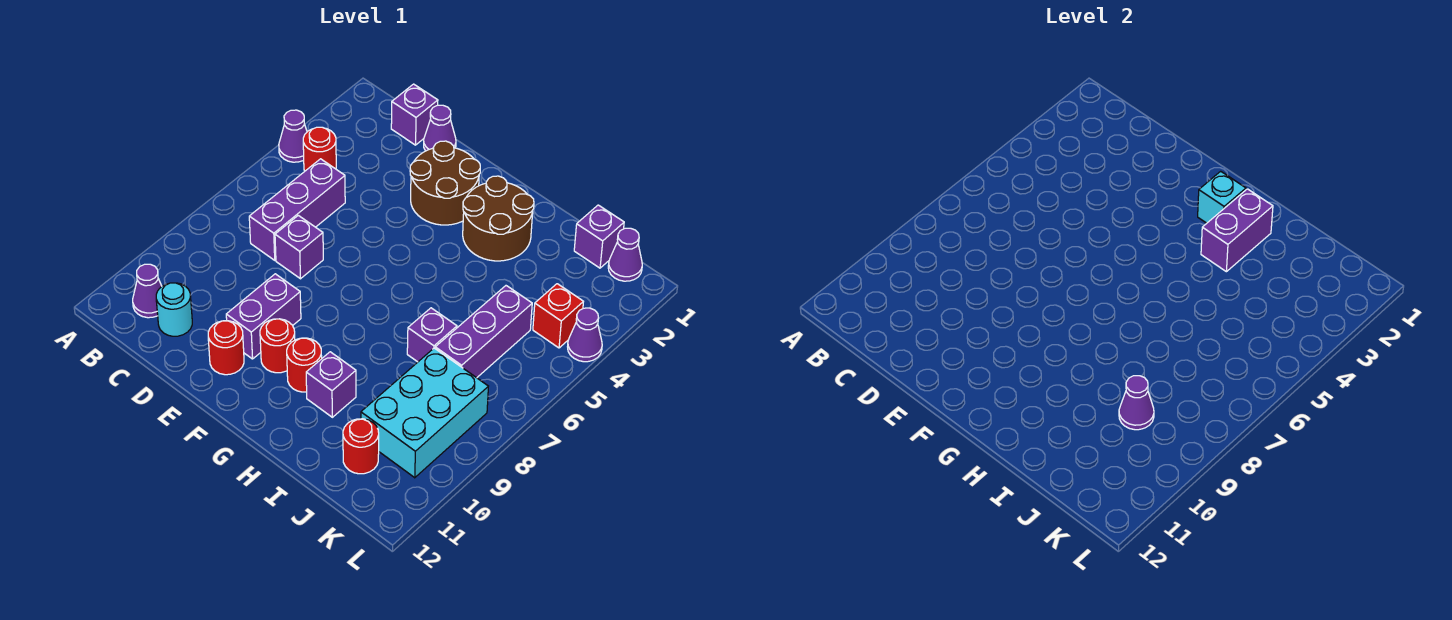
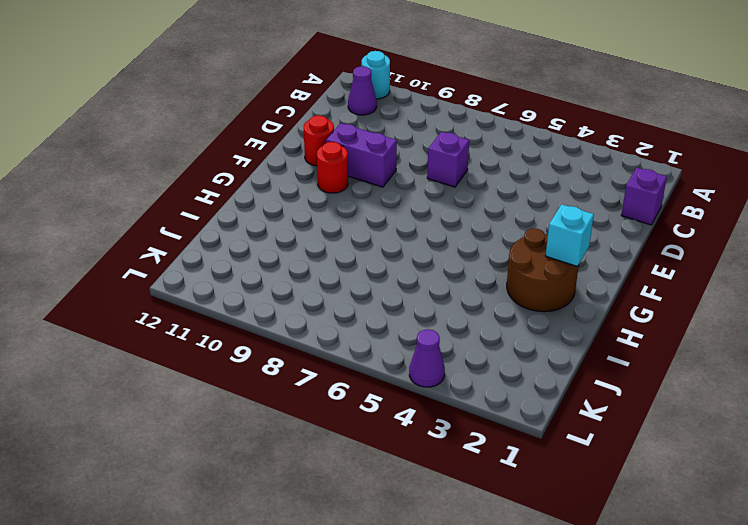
cyan round brick A11 level 1 -> cyan round brick C11 level 1
none -> purple cone A4 level 1
none -> red round brick B4 level 1
none -> purple brick C5:C7 level 1

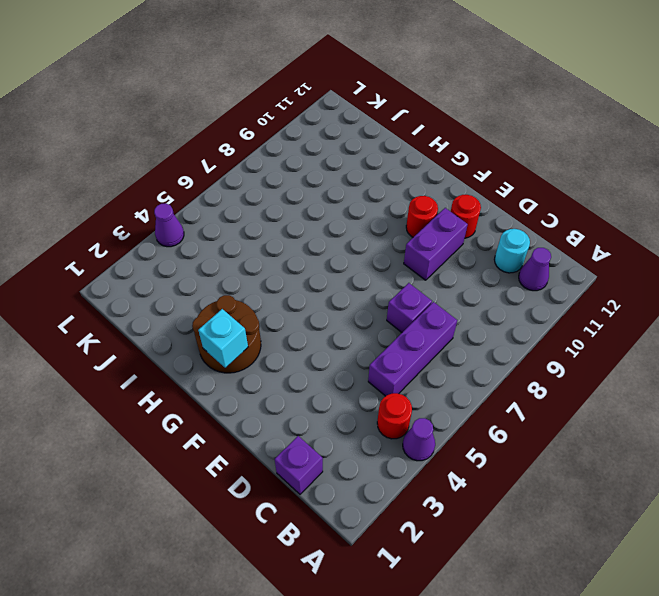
none -> purple cone D1 level 1
none -> brown round brick E2:F3 level 1
none -> red round brick G10 level 1

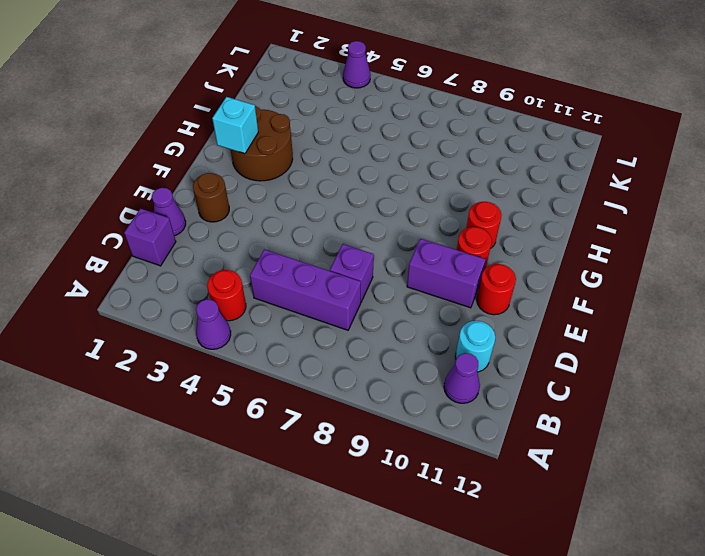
brown round brick E2 level 1 -> brown round brick E2:F3 level 1
none -> purple brick H10 level 1
none -> purple brick I7 level 1
none -> purple brick J1 level 1

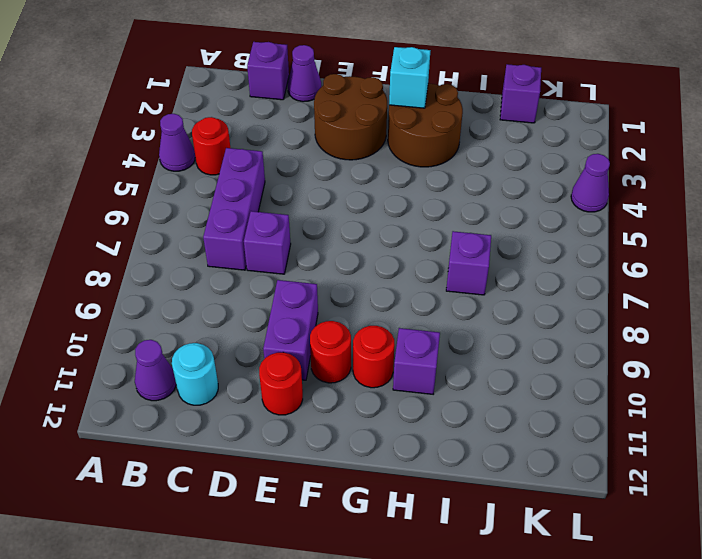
none -> purple brick J5:J7 level 1
none -> cyan brick J8:K10 level 1
none -> red round brick J11 level 1

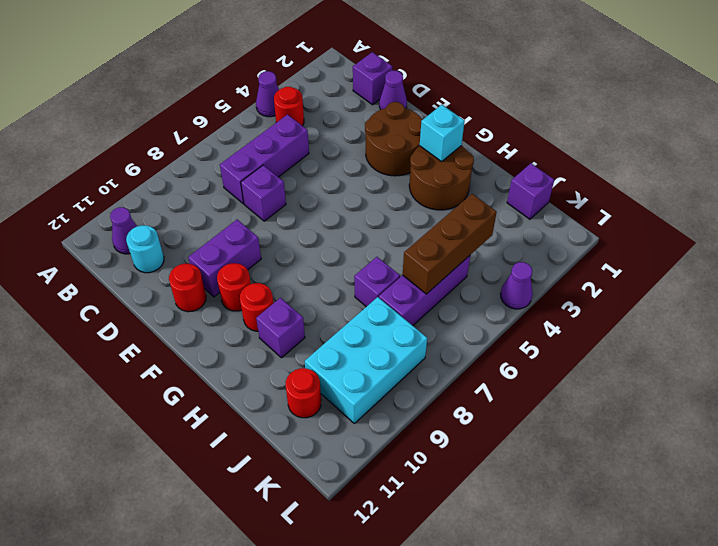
brown brick J4:J6 level 2 -> none
none -> purple cone K1 level 1
none -> red brick K4 level 1
none -> purple brick H2:H3 level 2

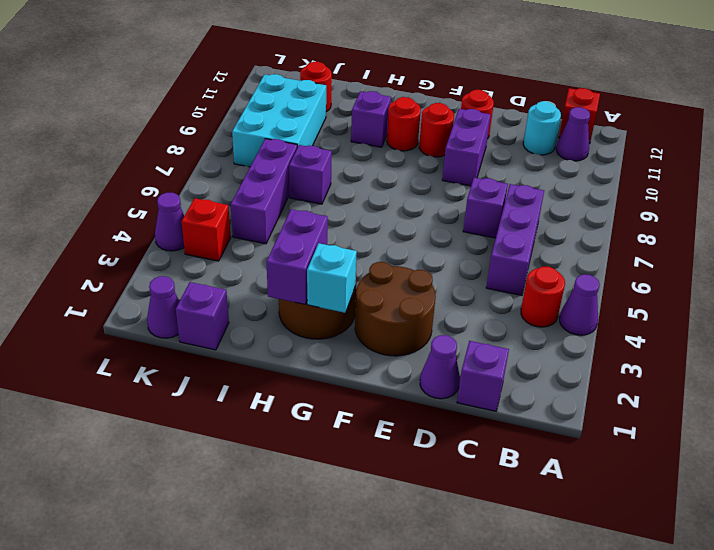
red brick B12 level 1 -> none
none -> purple cone J9 level 2

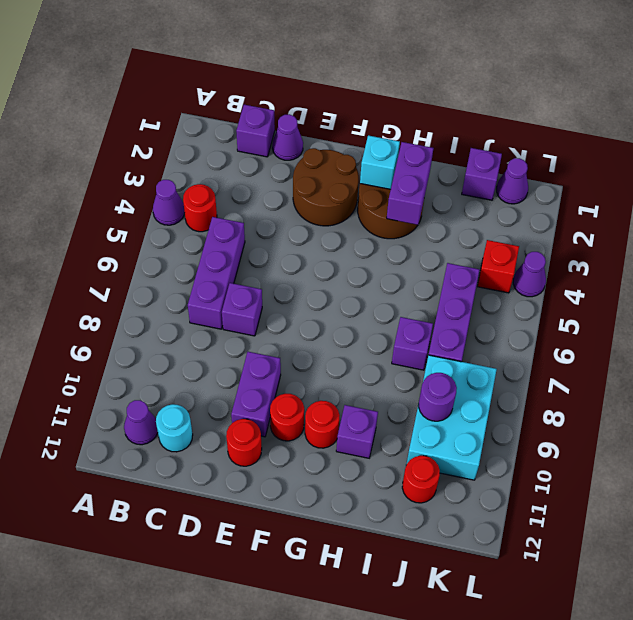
purple round brick J9 level 2 -> purple cone J9 level 2

